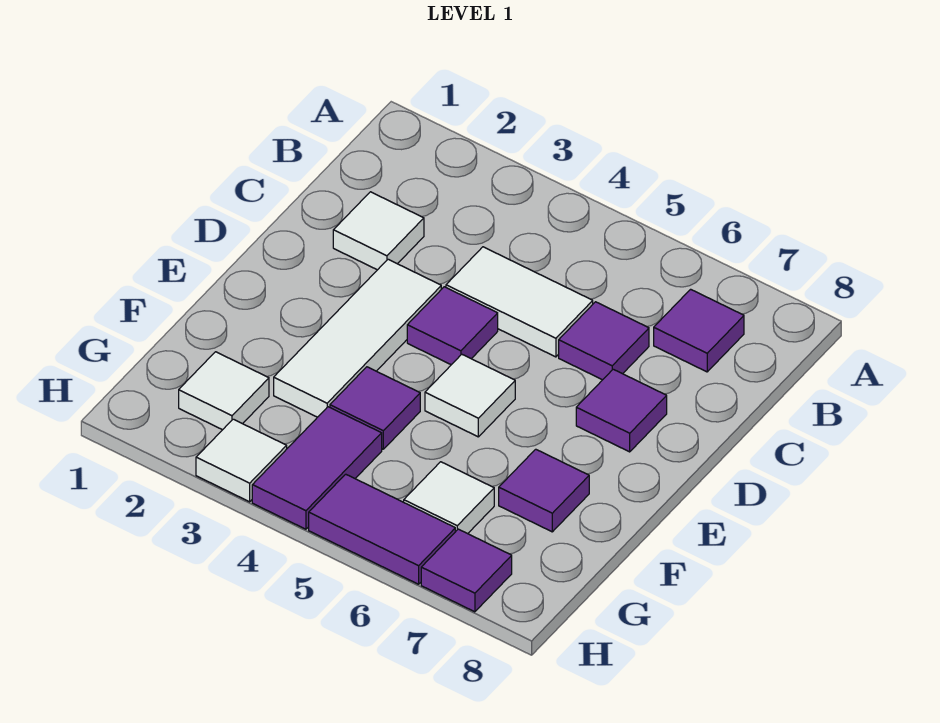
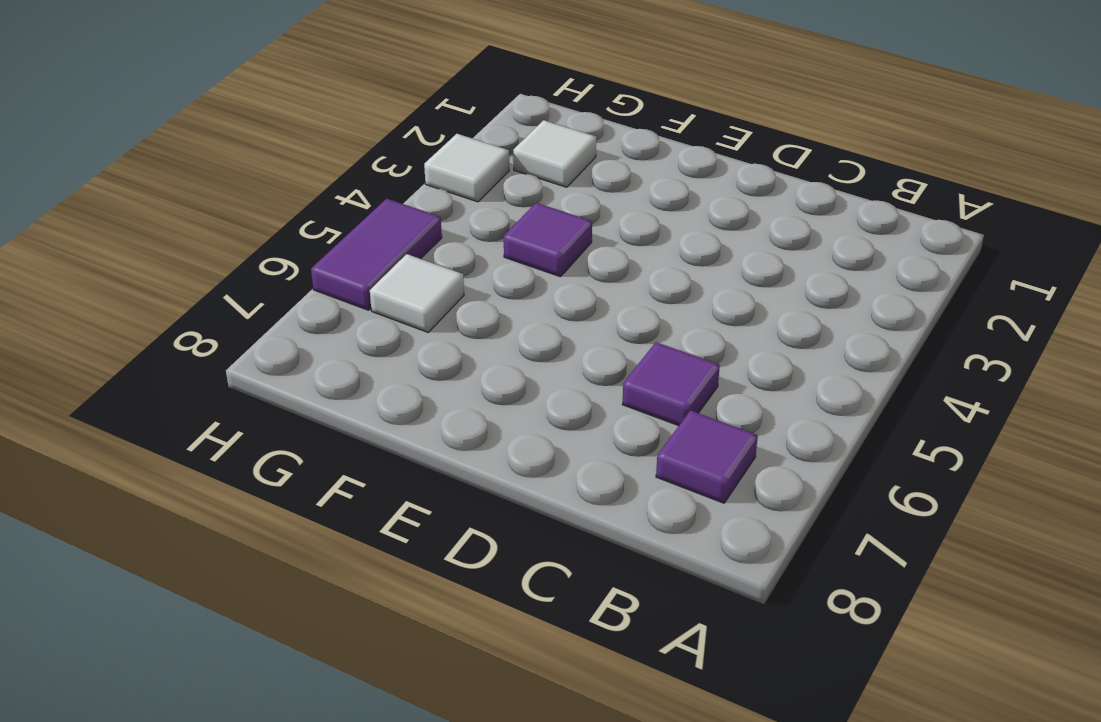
none -> white tile C2 level 1
none -> white tile C4:C5 level 1
none -> white tile D3:F3 level 1

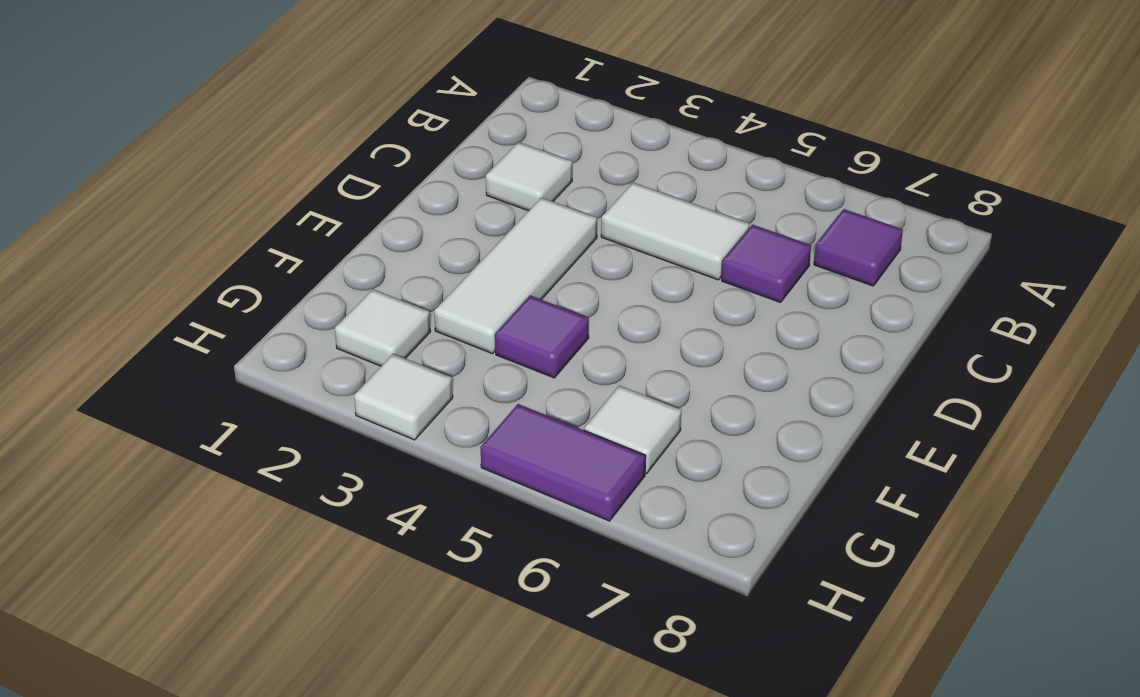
none -> purple tile D4 level 1
none -> purple tile D7 level 1
none -> white tile E5 level 1

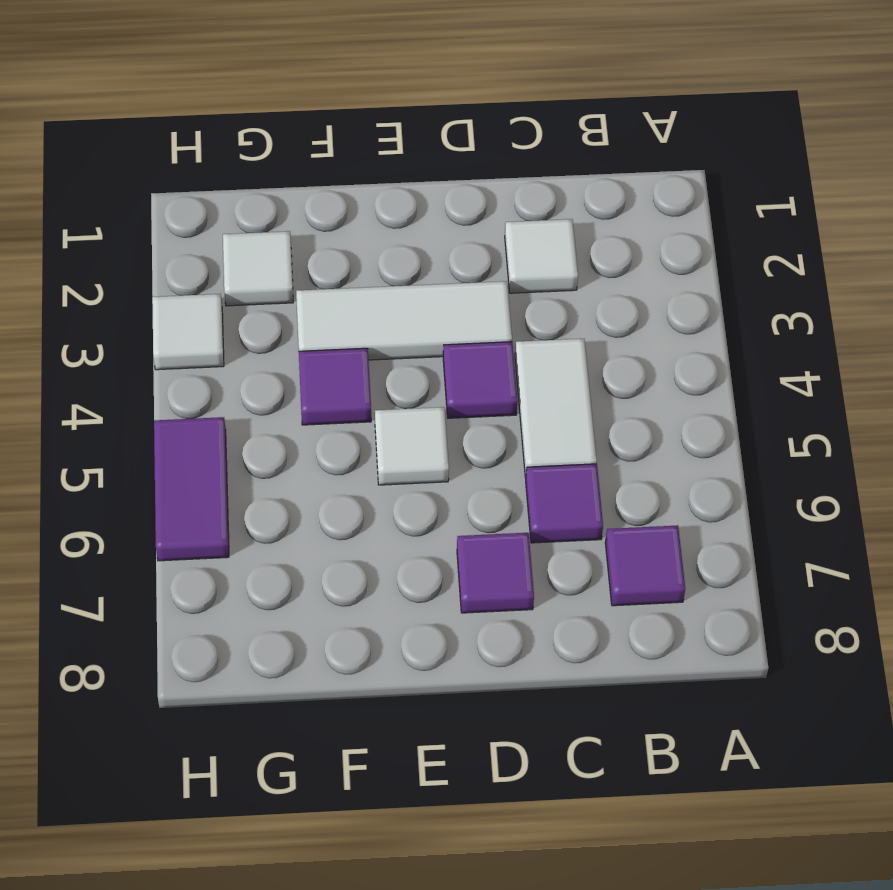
none -> purple tile F7 level 1
none -> purple tile G4:H4 level 1
none -> white tile G6 level 1

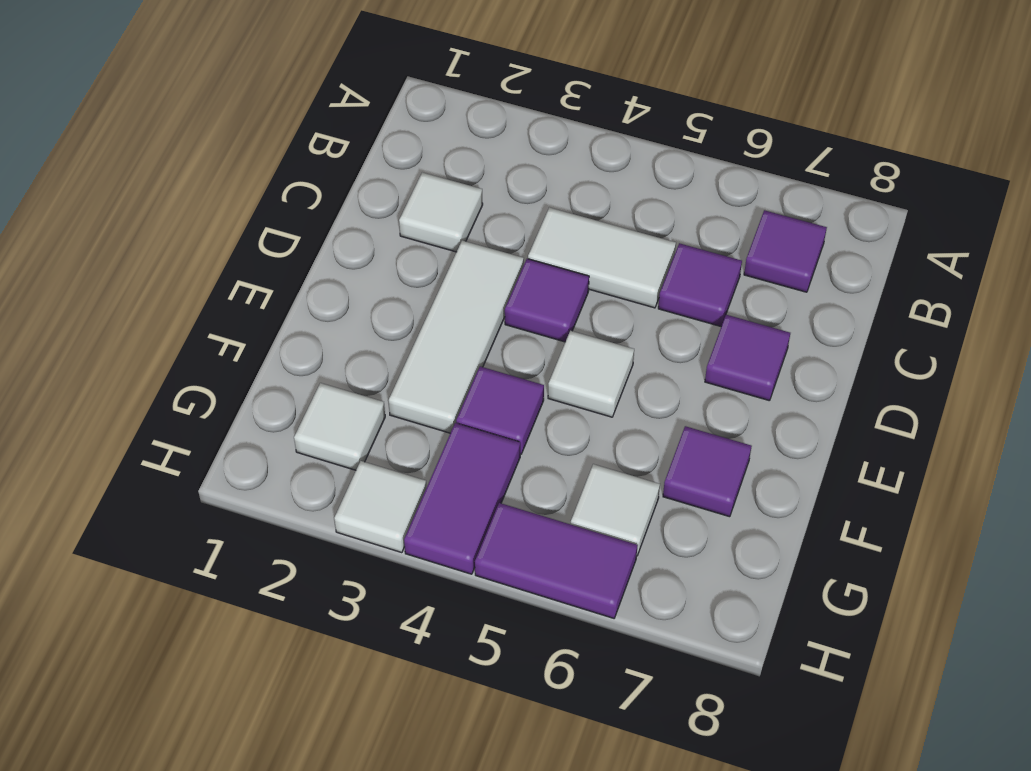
none -> purple tile H7 level 1

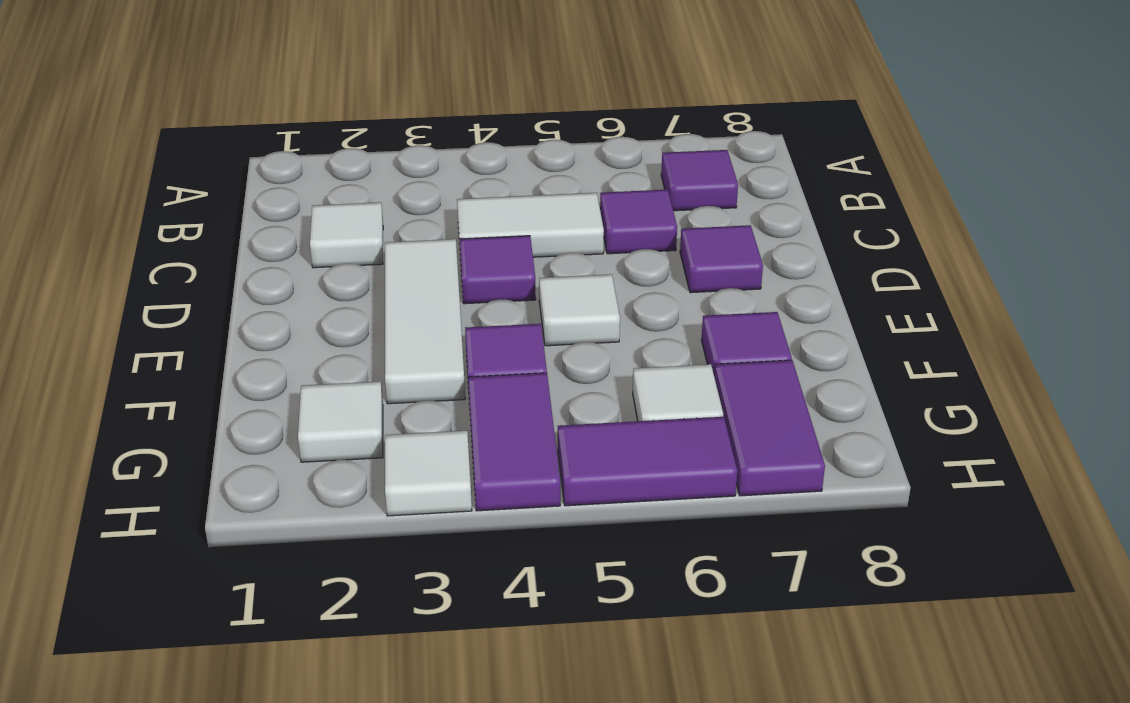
purple tile G7:H7 level 1 -> purple tile H7 level 1

